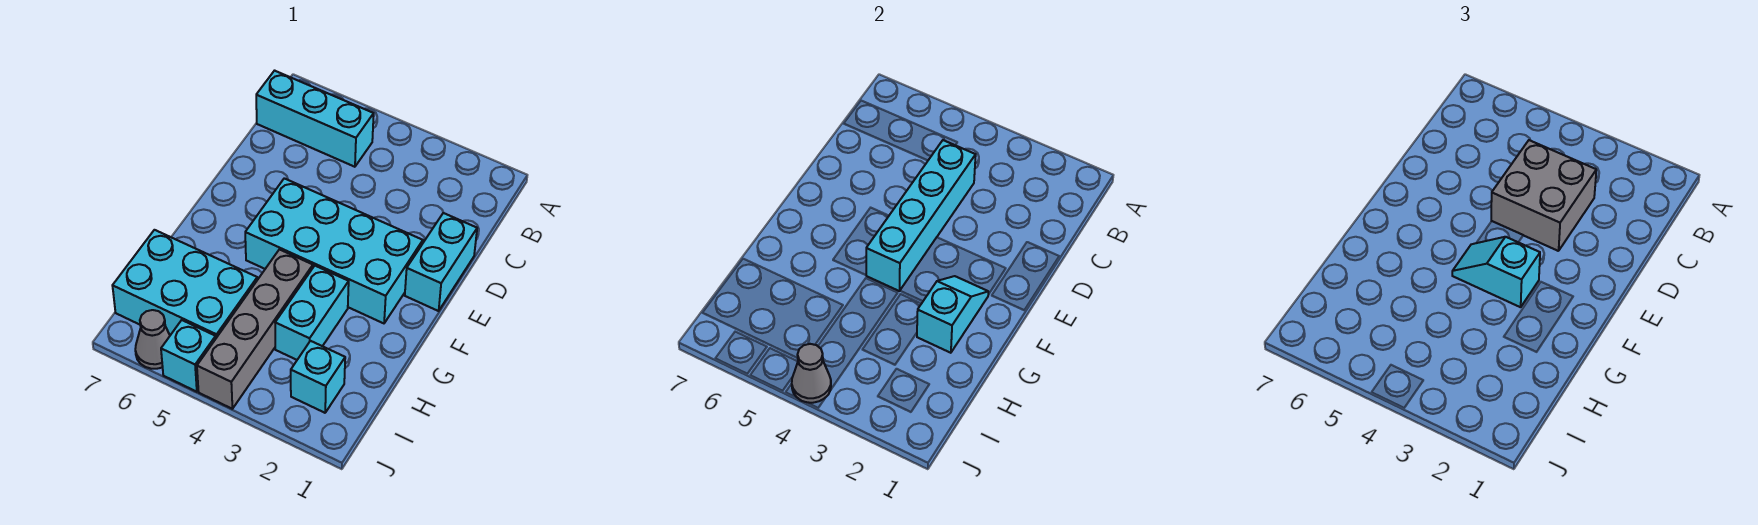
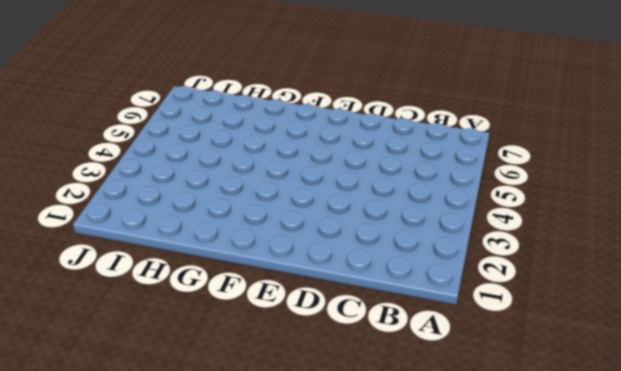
none -> cyan brick B5:B7 level 1
none -> cyan brick D1:E1 level 1
none -> cyan brick E2:F5 level 1

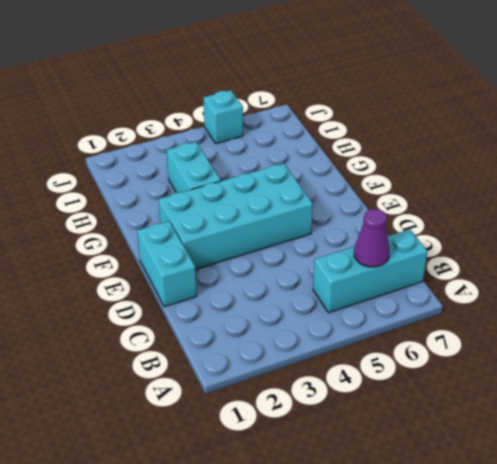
purple cone B6 level 2 -> none
none -> grey brick G4:J4 level 1
none -> cyan brick H5:I7 level 1
none -> cyan brick I2 level 1

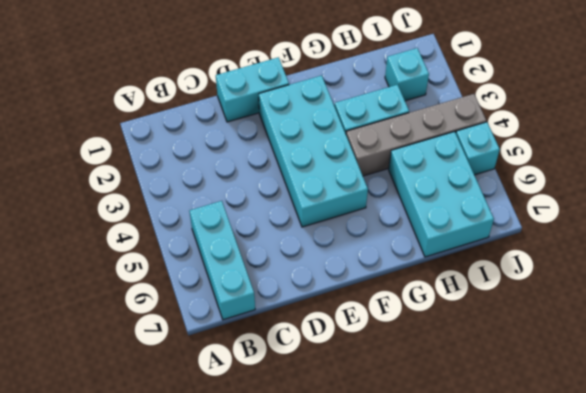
none -> grey cone J6 level 1
none -> cyan brick C4:F4 level 2
none -> cyan slope F2:G2 level 2 top G

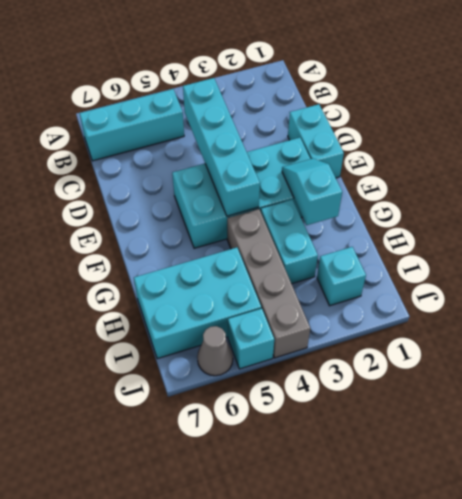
none -> grey cone J4 level 2
none -> grey brick C3:D4 level 3
none -> cyan slope F3:F4 level 3 top 3

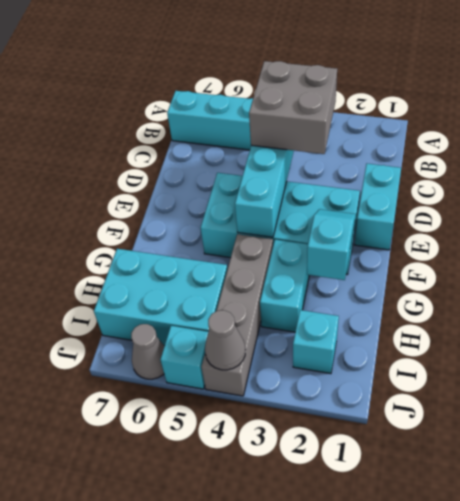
none -> cyan slope F3:F4 level 3 top 3

